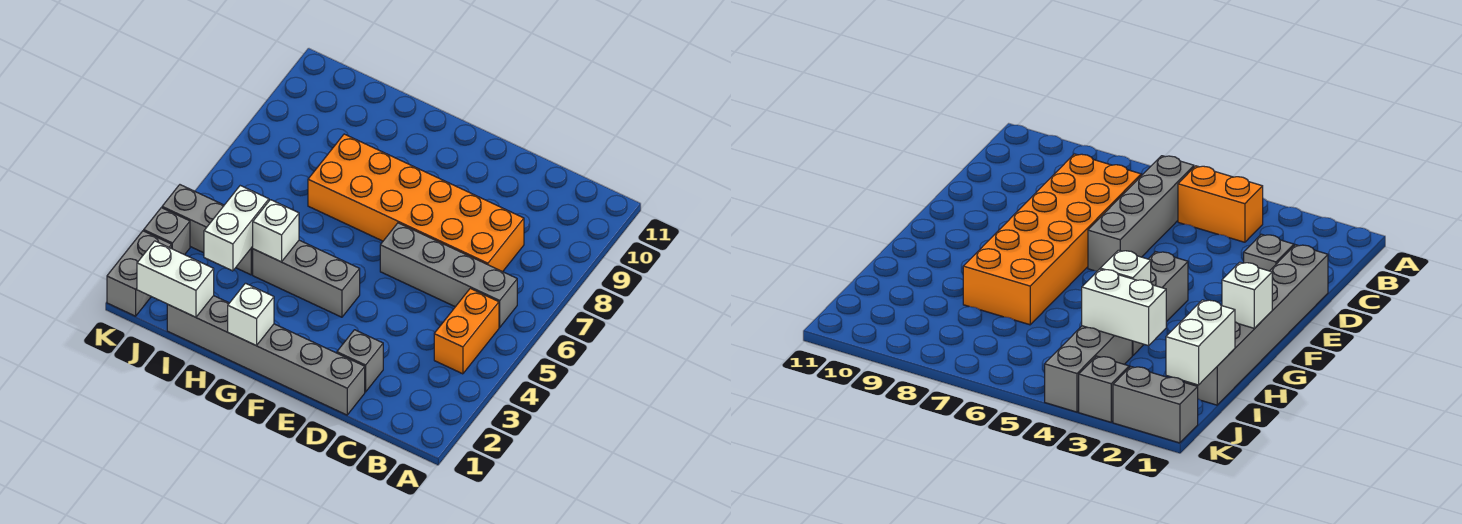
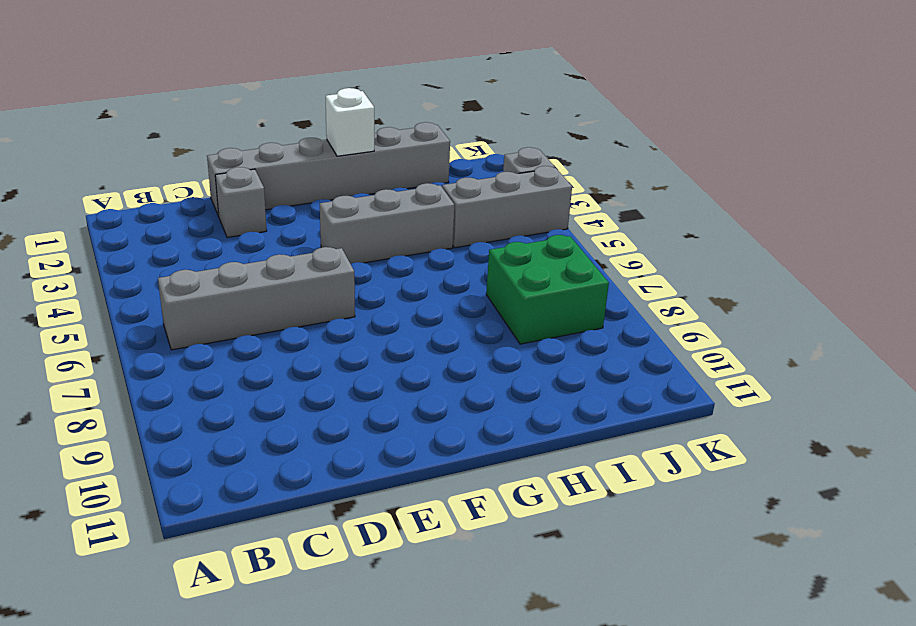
green brick I7:J8 level 1 -> none
none -> orange brick B4:B5 level 1
none -> orange brick C7:H8 level 1
none -> grey brick K1:K2 level 1

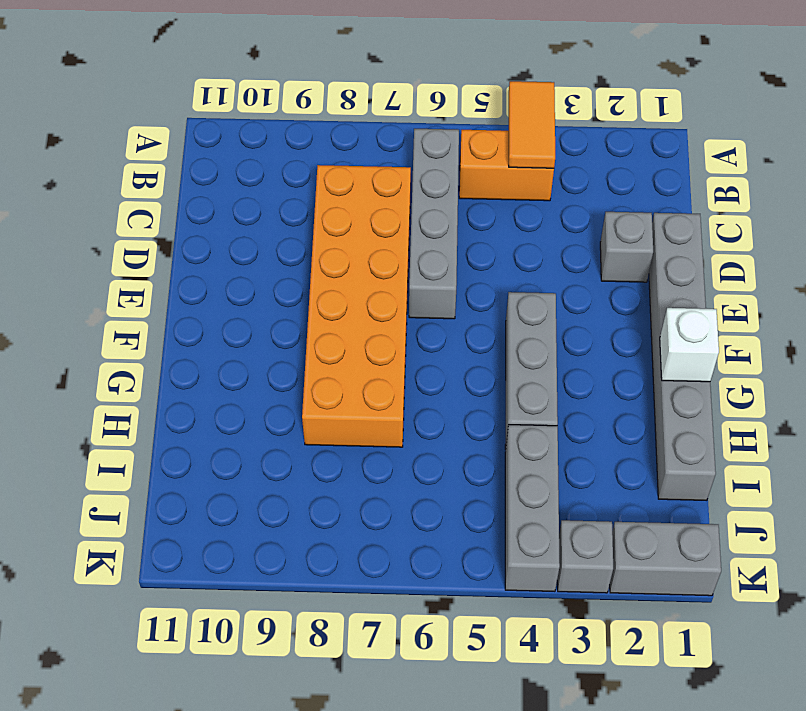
orange tile A4:B4 level 2 -> none
none -> white brick H4 level 2
none -> white brick I1:J1 level 2
none -> white brick I3:I4 level 2

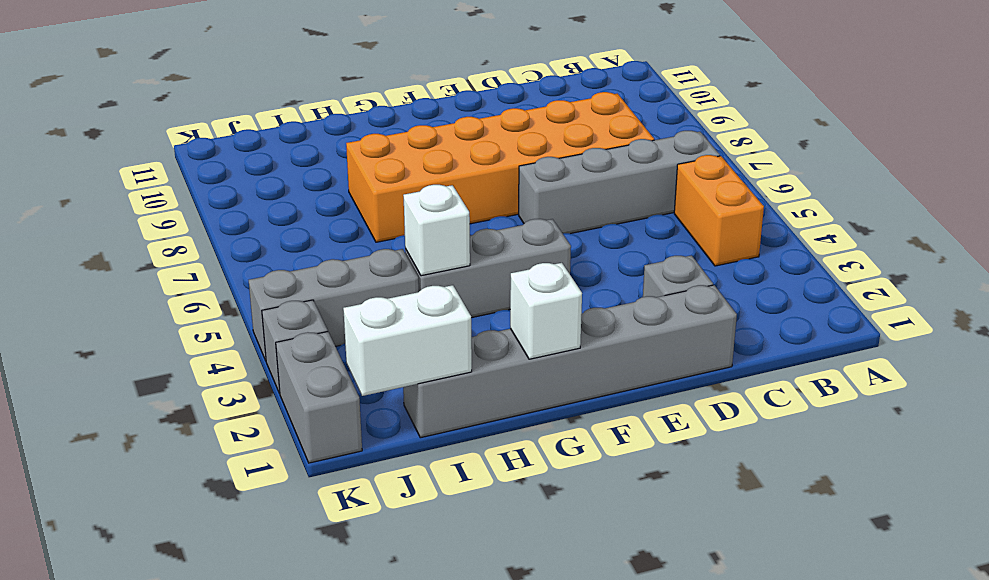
none -> white brick I3:I4 level 2

